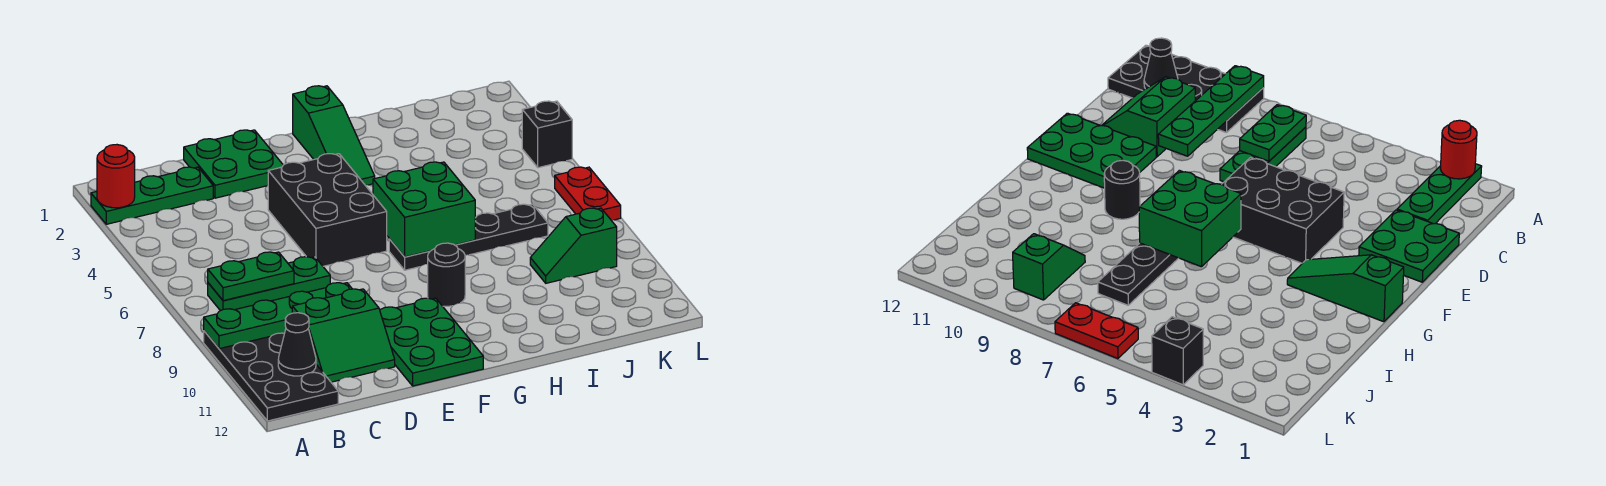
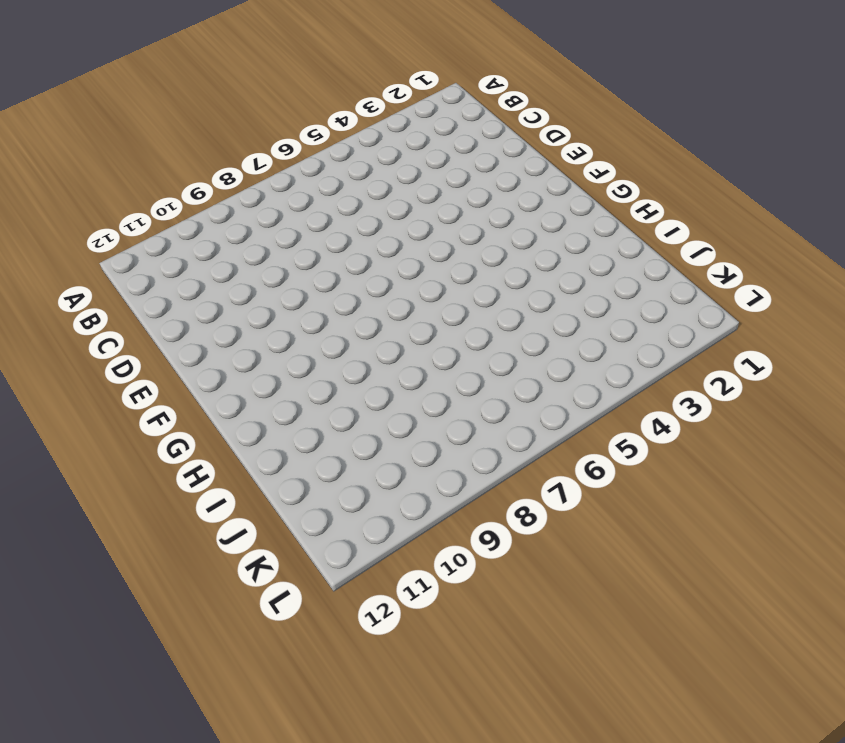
none -> green plate A2:C2 level 1
none -> black plate A9:B12 level 1
none -> green plate B7:D7 level 1

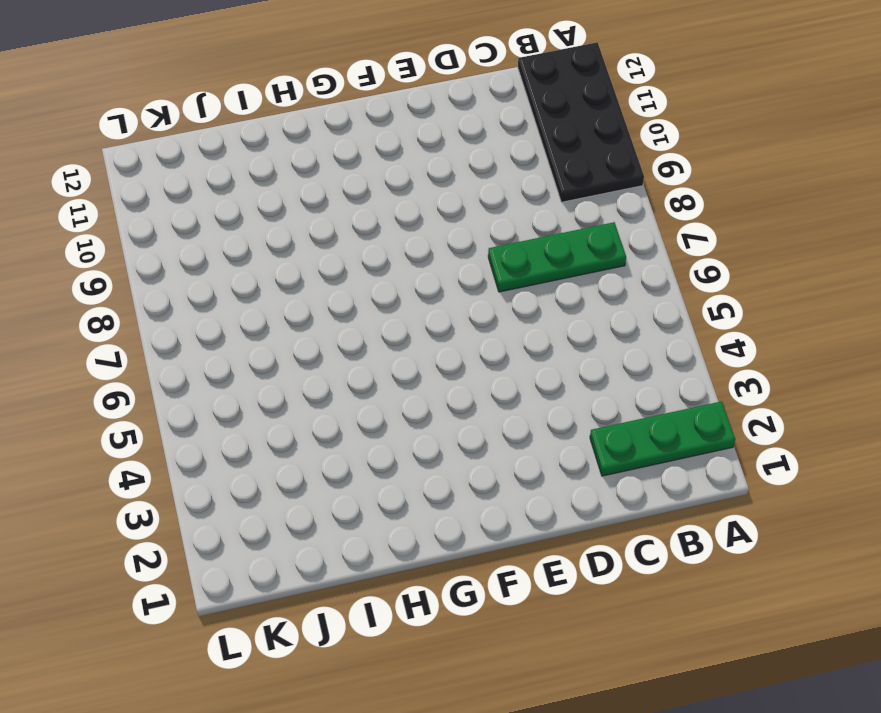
none -> green slope C10:D11 level 1 top 10
none -> green plate D1:E2 level 1
none -> black brick E4:F6 level 1

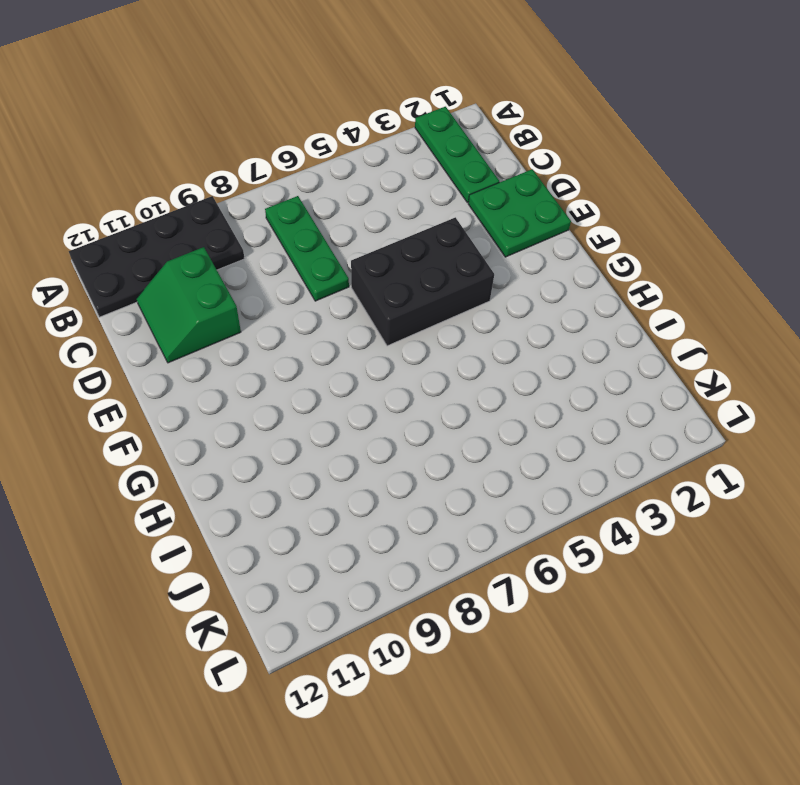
none -> green plate E10:F12 level 1
none -> green slope G1:G3 level 1 top 1
none -> black plate G7:J7 level 1

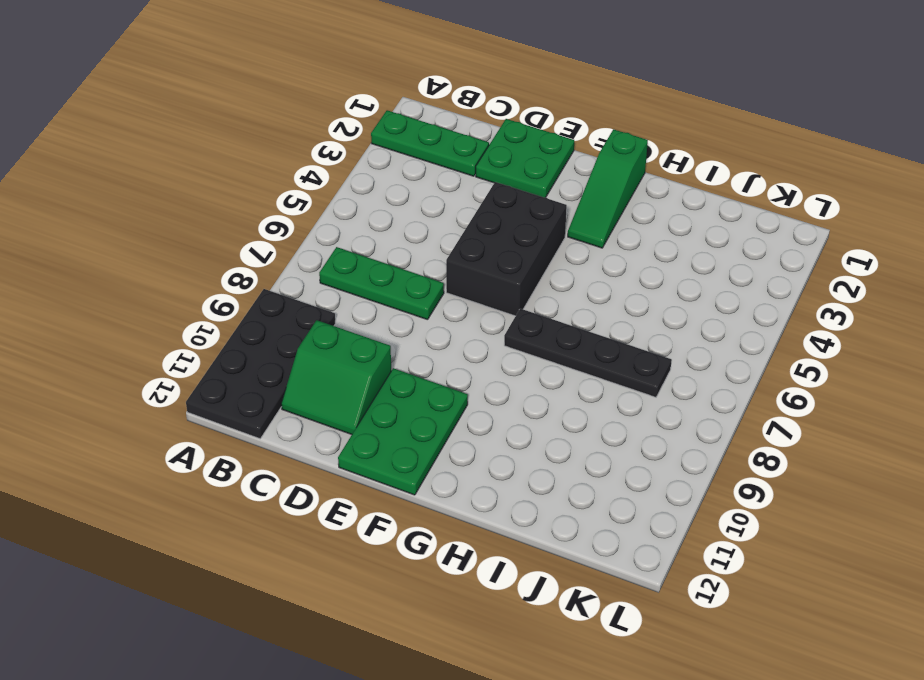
none -> black round brick G9 level 1
none -> green slope J9:K9 level 1 top K
none -> black brick L4 level 1

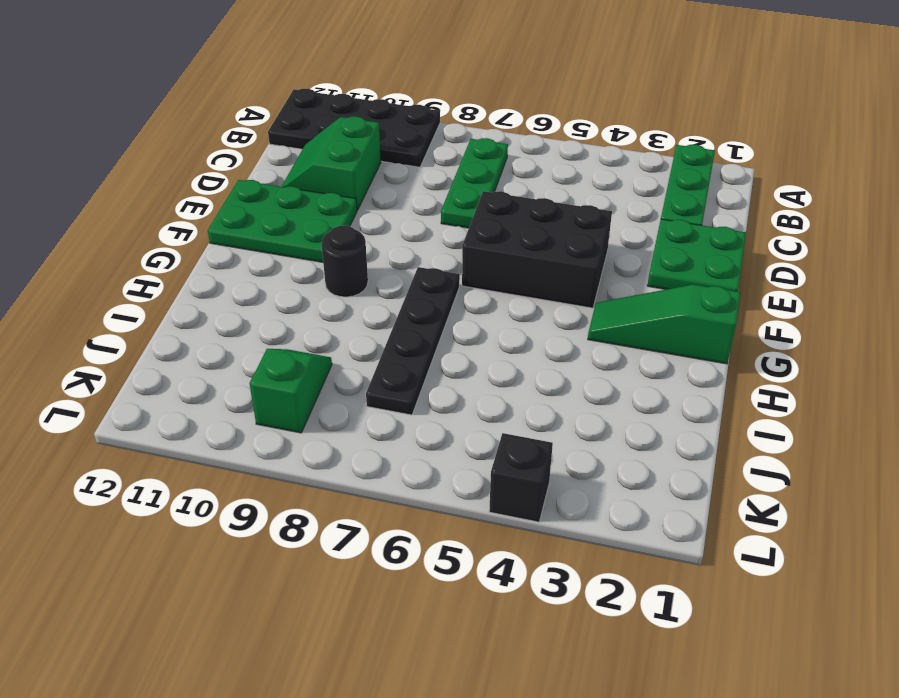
none -> red plate L6:L7 level 1
none -> red round brick A2 level 2
none -> green plate A9:D9 level 2

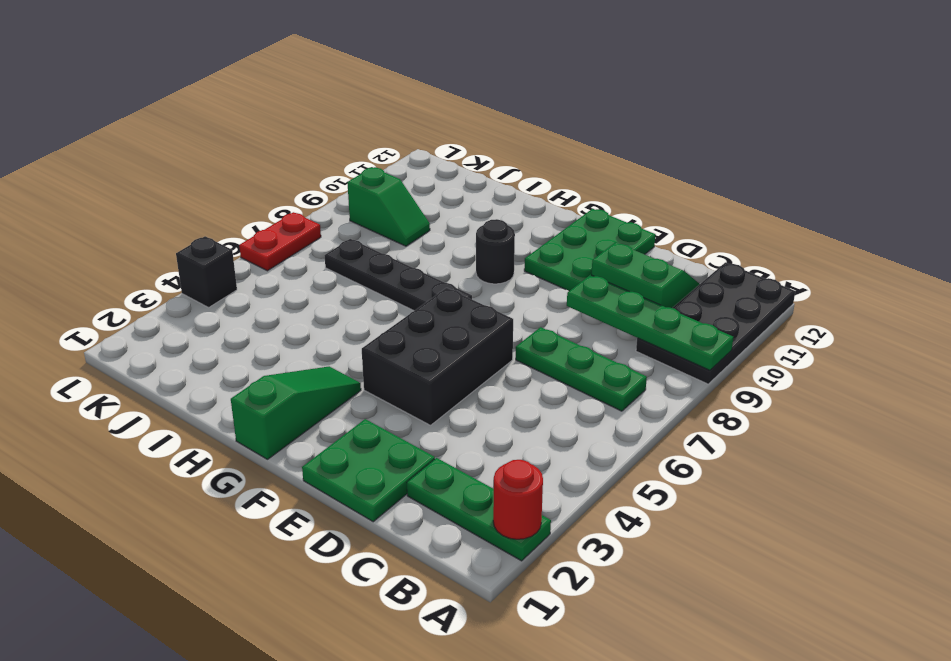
none -> green plate B7:C7 level 2
none -> black cone B11 level 2
none -> green brick G6:H7 level 2

